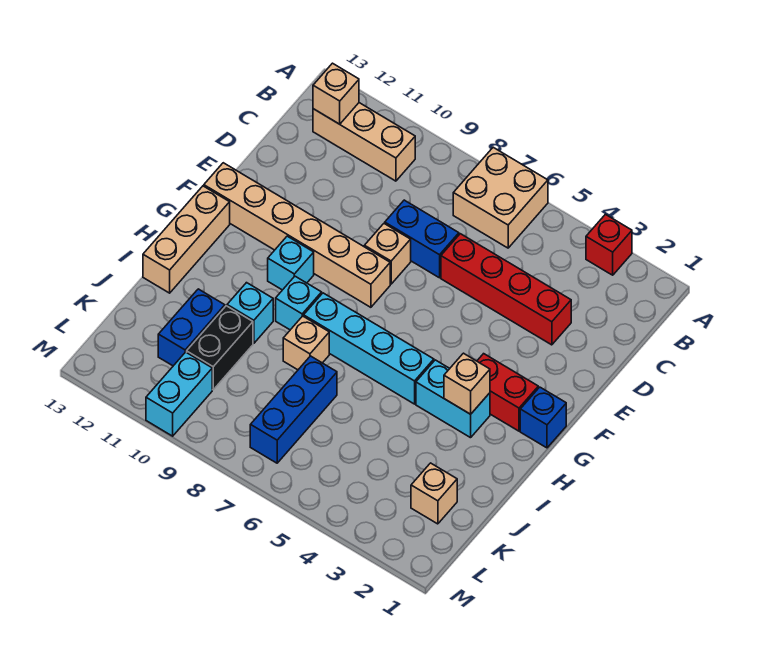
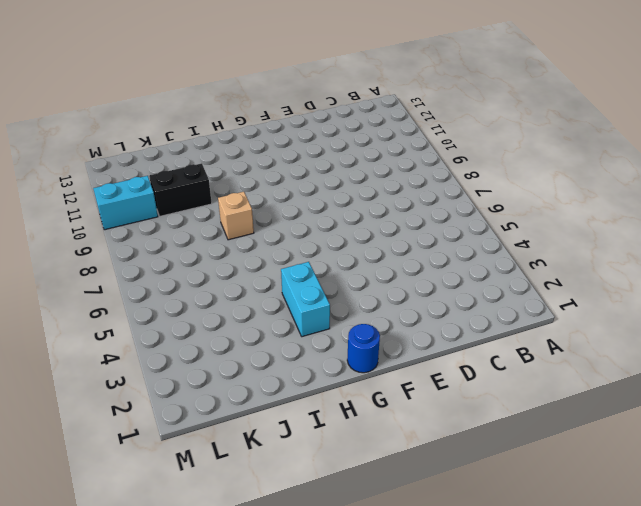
blue round brick G1 level 1 -> blue brick G1 level 1
none -> red brick A3 level 1
none -> tan brick A6:B7 level 1
none -> tan brick B10:B12 level 1

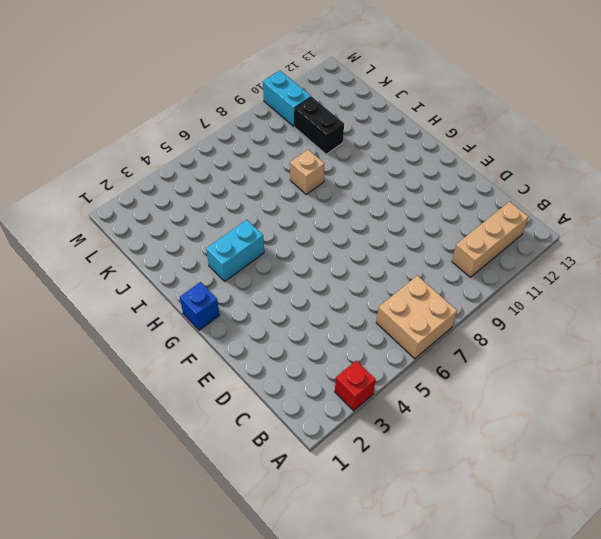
none -> red brick D3:D6 level 1
none -> blue brick D7:D8 level 1
none -> tan brick E8 level 1

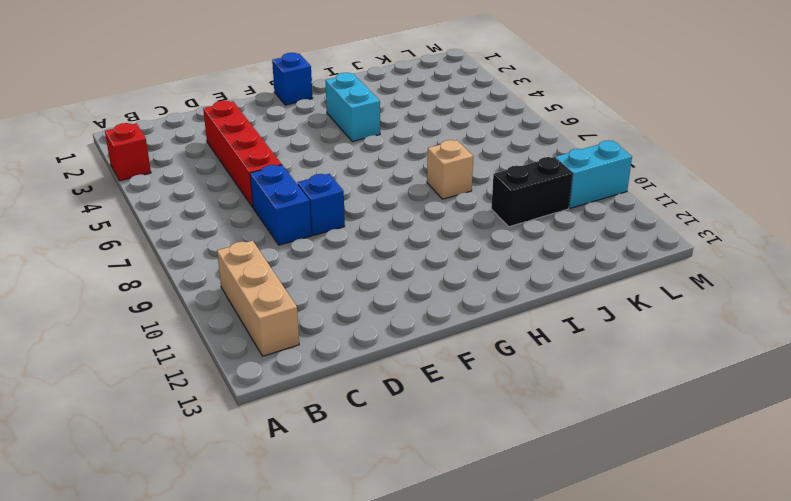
blue brick E8 level 1 -> tan brick E8 level 1
none -> tan brick A6:B7 level 1
none -> tan brick F8:F13 level 1
none -> red brick G2:G3 level 1

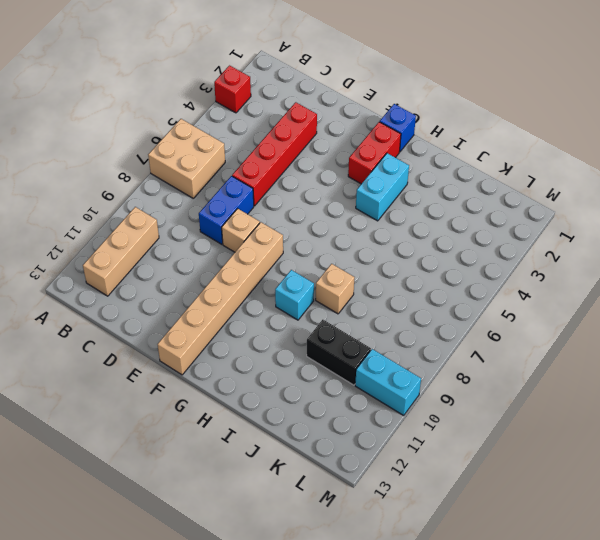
none -> cyan brick G10 level 1
none -> tan brick G13:I13 level 1
none -> cyan brick H5:H8 level 1

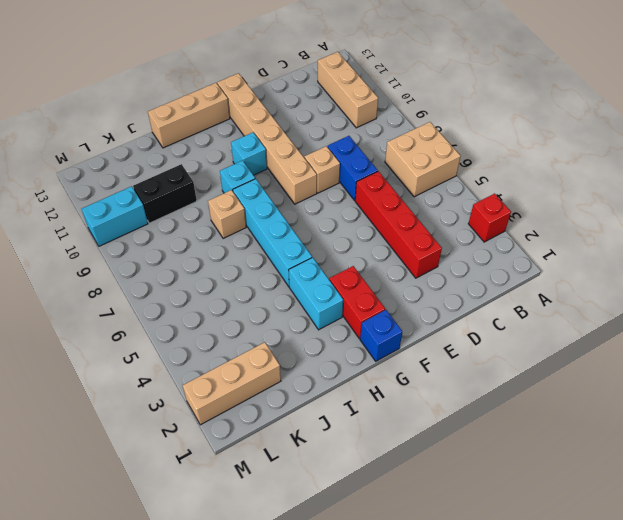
tan brick K2:M2 level 1 -> tan brick K2 level 1
none -> cyan brick I10 level 1
none -> blue brick J7:L7 level 1
none -> blue brick J11:K11 level 1

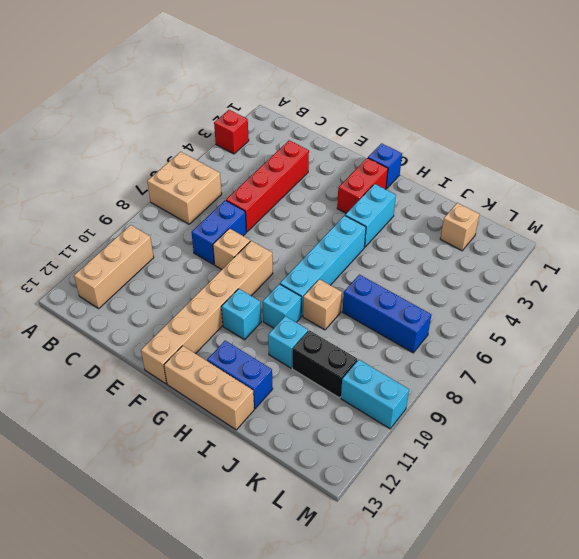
blue brick H12:I12 level 1 -> blue brick J11:K11 level 1
none -> tan brick B12 level 2
none -> tan brick H3 level 2

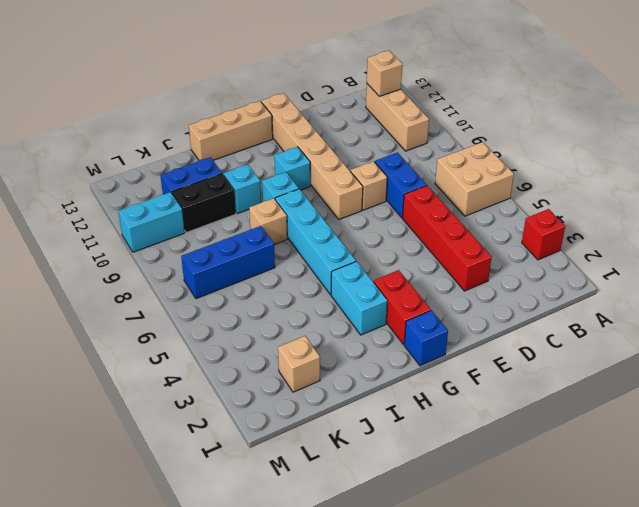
none -> tan brick H3 level 2

